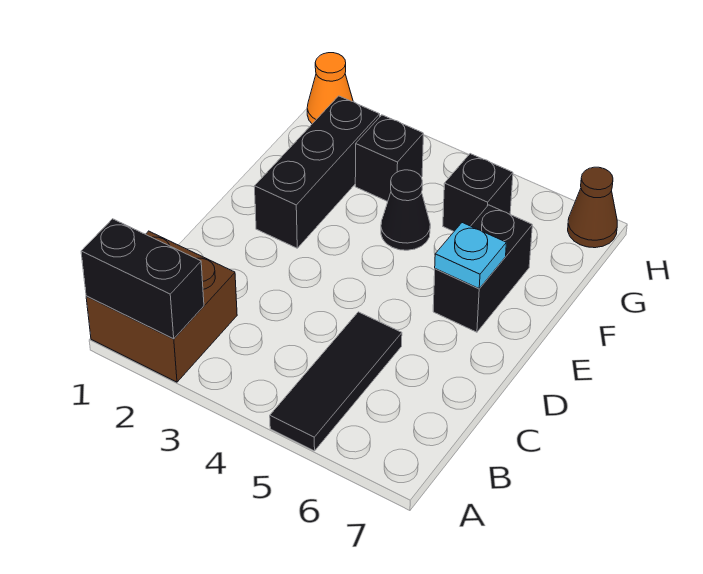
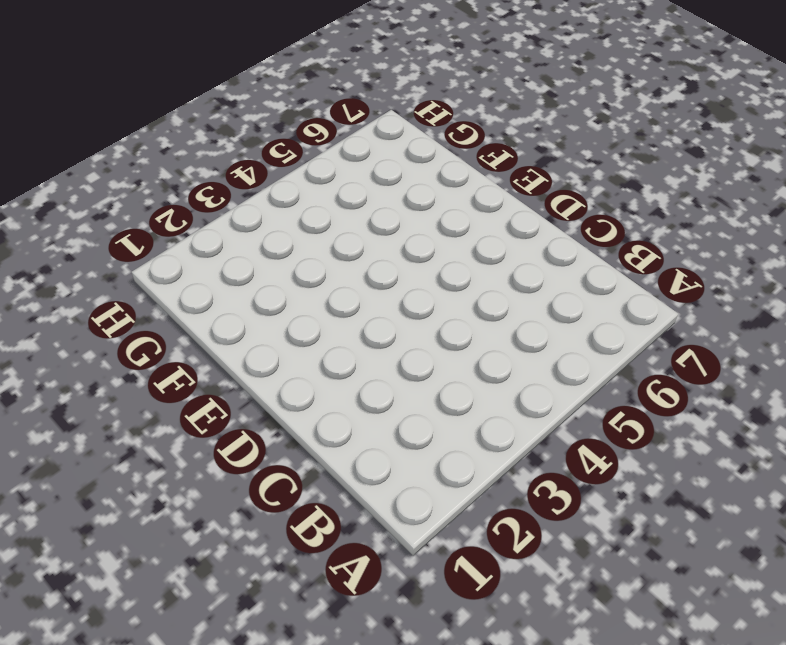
none -> brown brick A1:B2 level 1
none -> black tile A5:C5 level 1

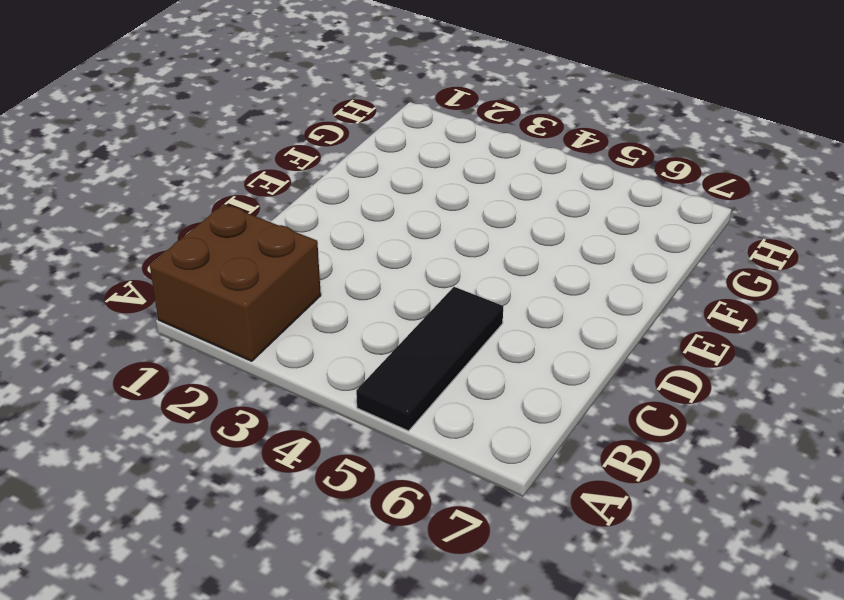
none -> black brick E2:G2 level 1
none -> black brick E6:F6 level 1

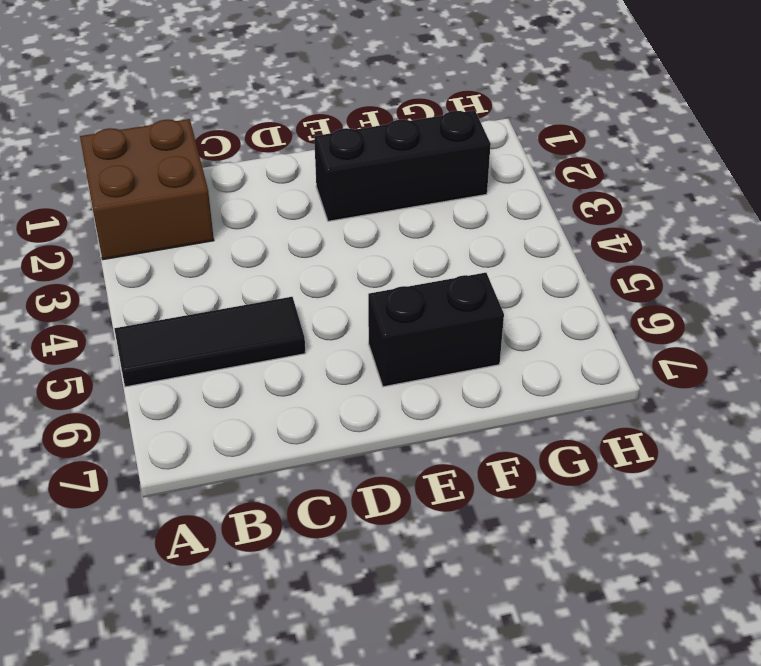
none -> black cone F4 level 1
none -> black brick G3 level 1

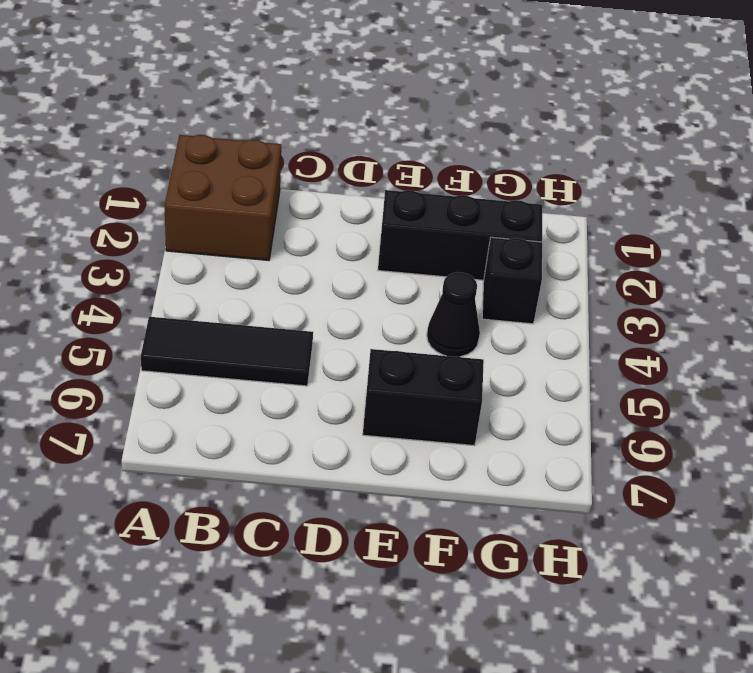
none -> black brick G5 level 1
none -> orange cone H1 level 1

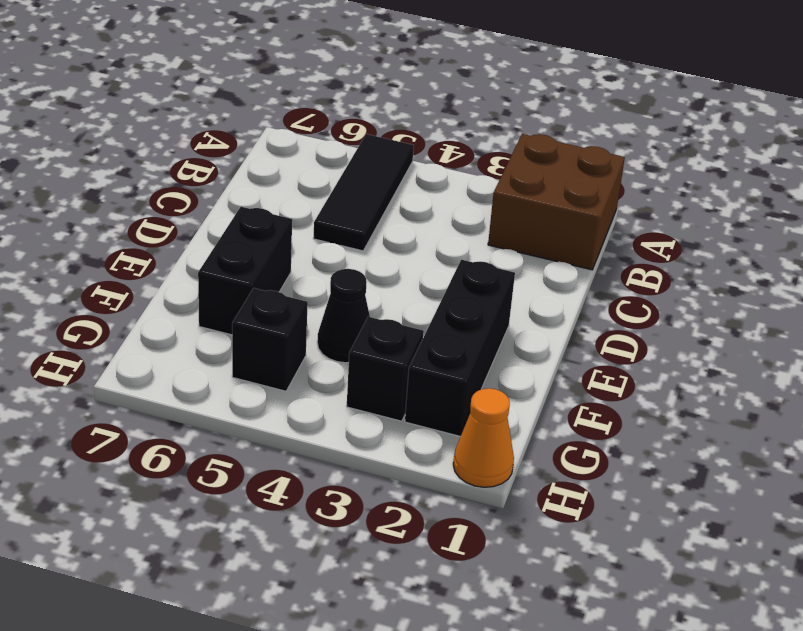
none -> brown cone H7 level 1
none -> black brick A1:A2 level 2

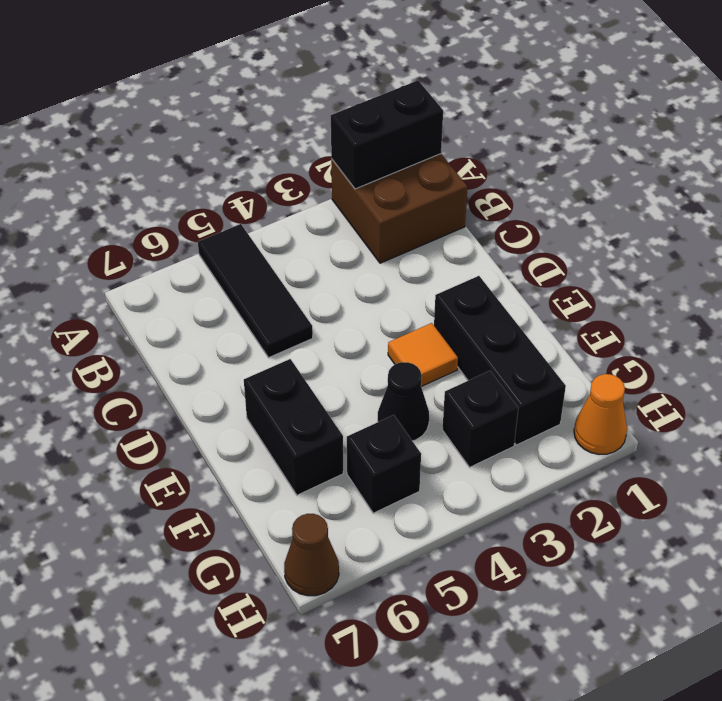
orange tile E3 level 1 -> none
none -> cyan plate E6 level 2

